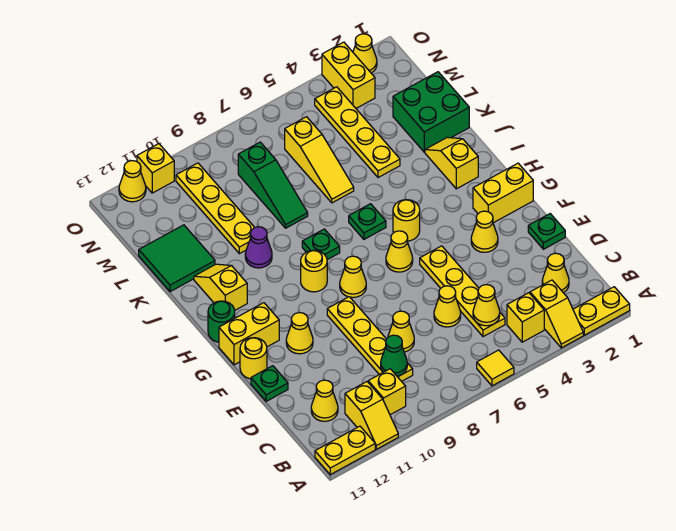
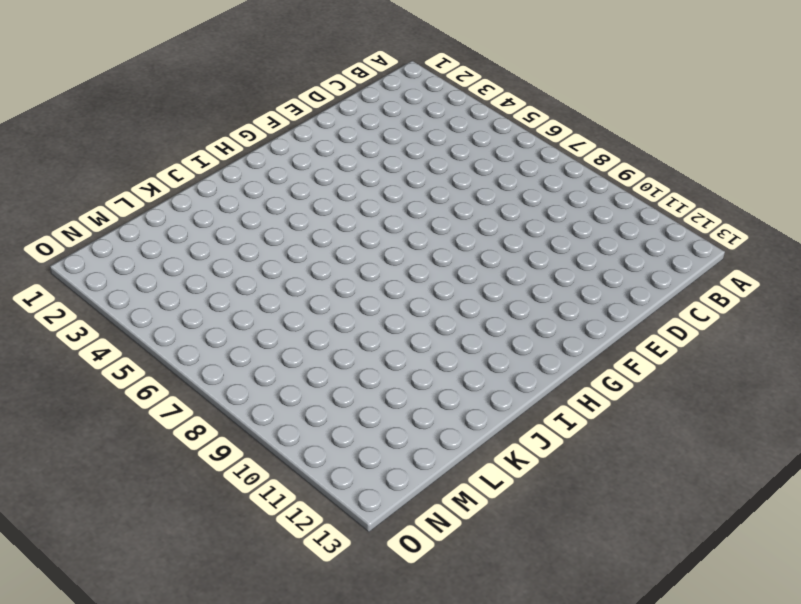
none -> yellow plate A1:A2 level 1
none -> yellow slope A3:B3 level 1 top B
none -> yellow tile A6 level 1
none -> yellow slope A11:B11 level 1 top B

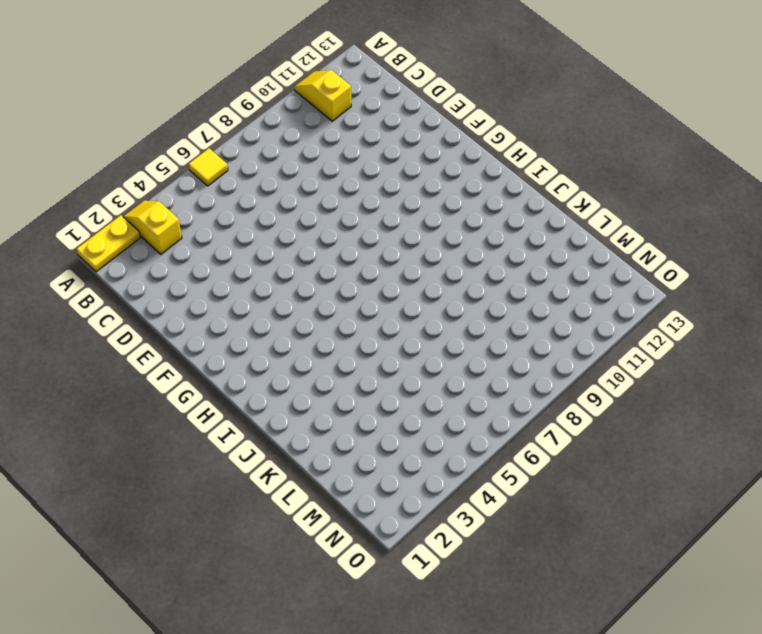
none -> yellow plate A12:A13 level 1
none -> yellow brick B4 level 1
none -> yellow brick B10 level 1
none -> yellow cone C2 level 1

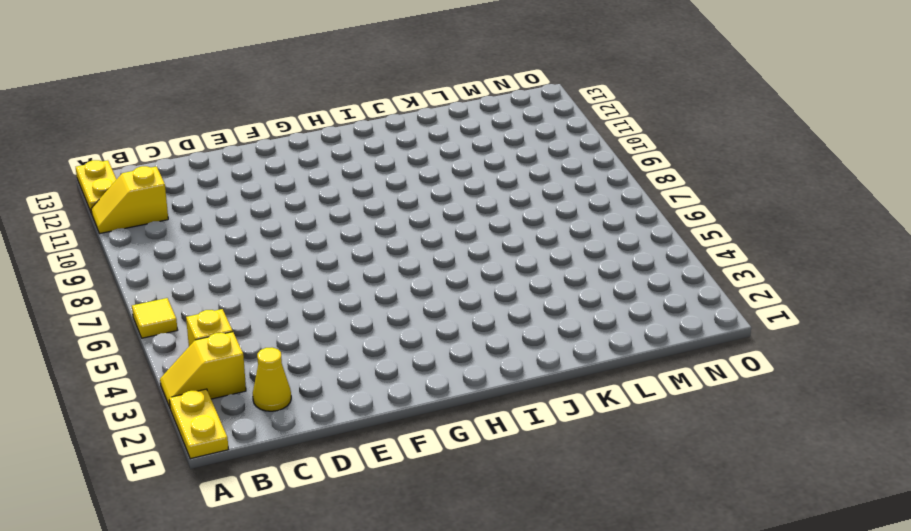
none -> yellow brick B10 level 1
none -> yellow plate C5:F5 level 1
none -> yellow plate C9:F9 level 1
none -> yellow cone C12 level 1

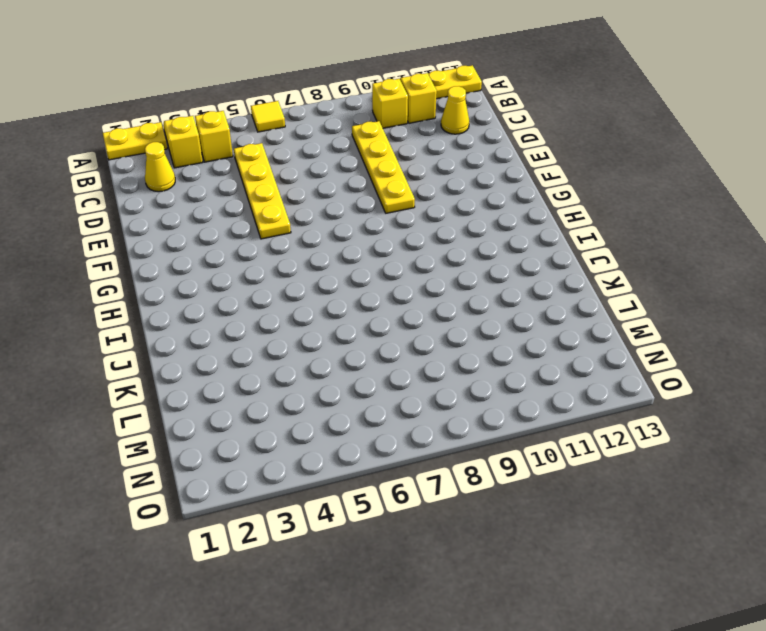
none -> yellow cone D6 level 1
none -> yellow cone D8 level 1
none -> green plate E1 level 1
none -> green plate E13 level 1

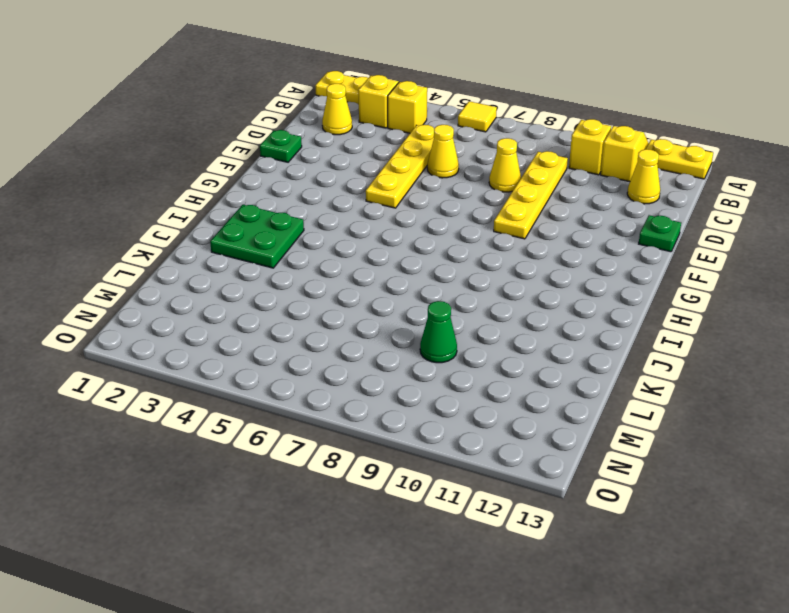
green plate I2:J3 level 1 -> yellow slope I2:J2 level 1 top I
green cone L9 level 1 -> green cone C9 level 2
none -> yellow cone F3 level 1
none -> yellow cone F11 level 1
none -> yellow round brick F13 level 1
none -> yellow brick G1:G2 level 1

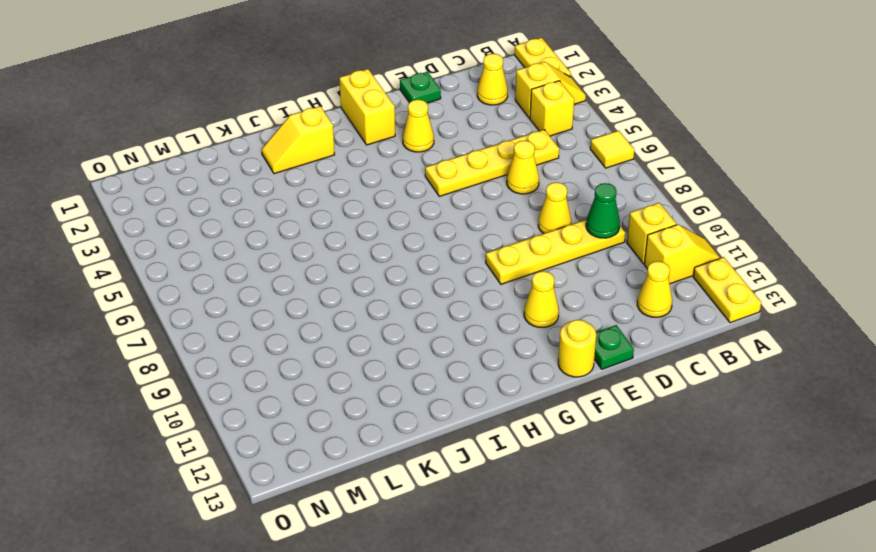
none -> yellow cone G6 level 1
none -> yellow cone G8 level 1
none -> yellow brick G12:G13 level 1
none -> yellow round brick H5 level 1

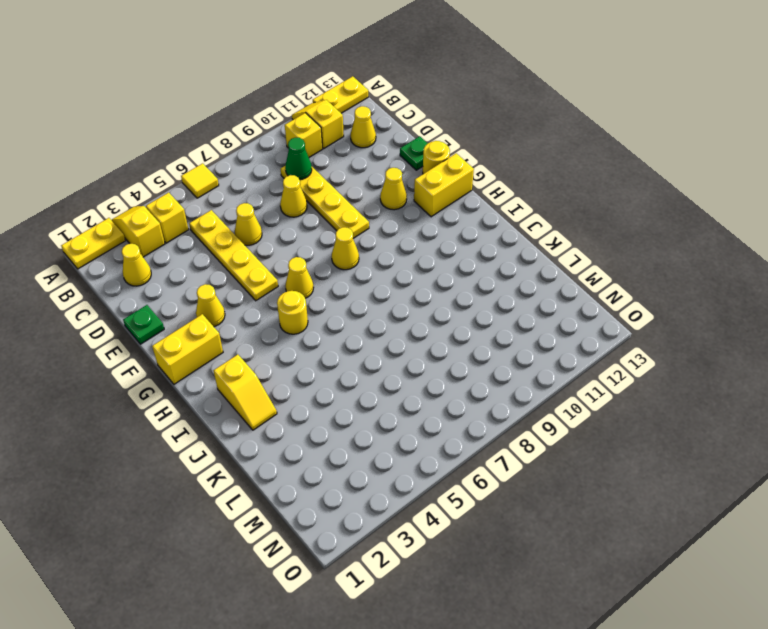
none -> yellow round brick H9 level 1
none -> green round brick H13 level 1
none -> green plate I6 level 1
none -> green plate I8 level 1

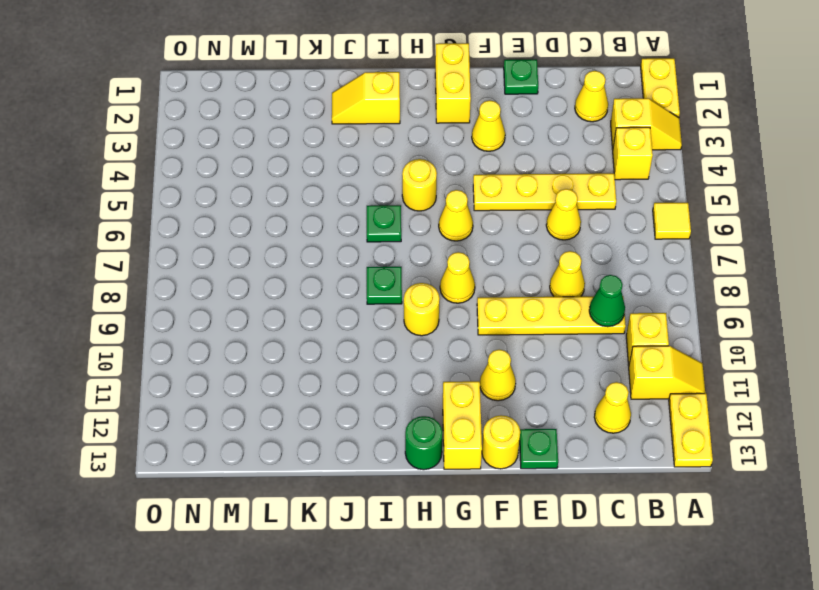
none -> yellow slope I12:J12 level 1 top I
none -> purple cone J10 level 1
none -> green brick K1:L2 level 1
none -> yellow plate K4:N4 level 1

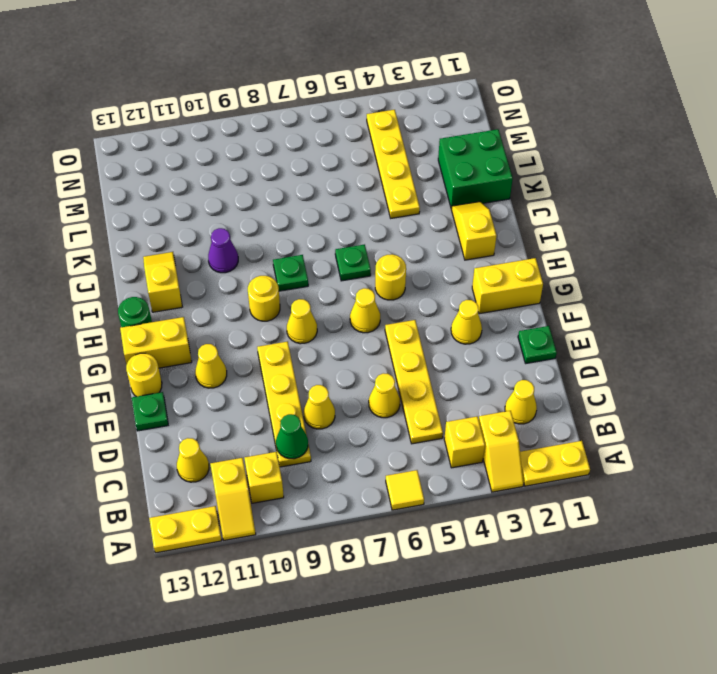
none -> yellow slope K6:M6 level 1 top M
none -> green slope K8:M8 level 1 top M
none -> yellow plate K10:N10 level 1
none -> green tile K12:L13 level 1

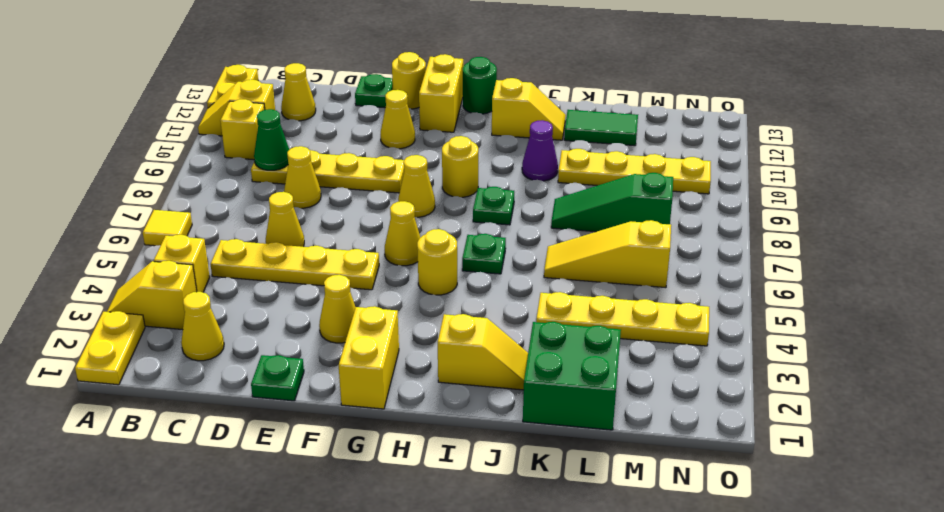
green tile K12:L12 level 1 -> green tile K12:L13 level 1
none -> yellow brick N3:O3 level 1
none -> yellow cone O2 level 1
none -> yellow brick O11 level 1
none -> yellow cone O12 level 1

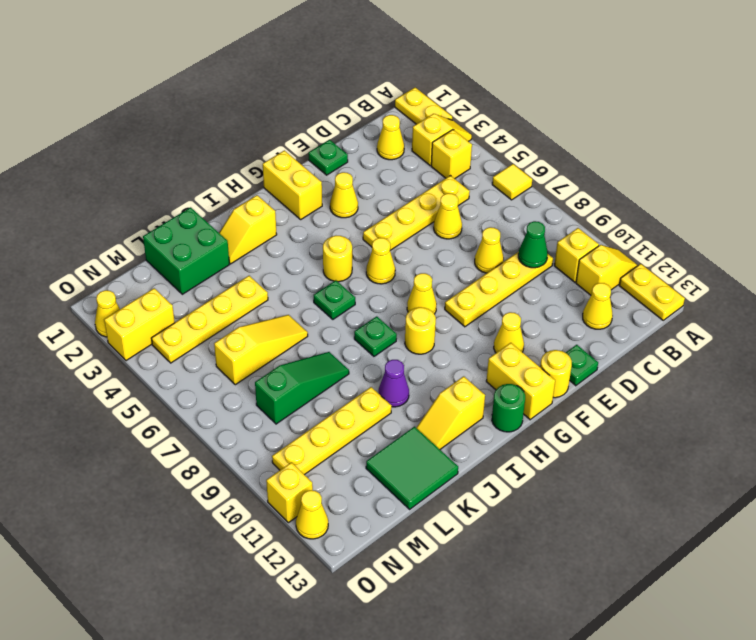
none -> yellow cone C5 level 2

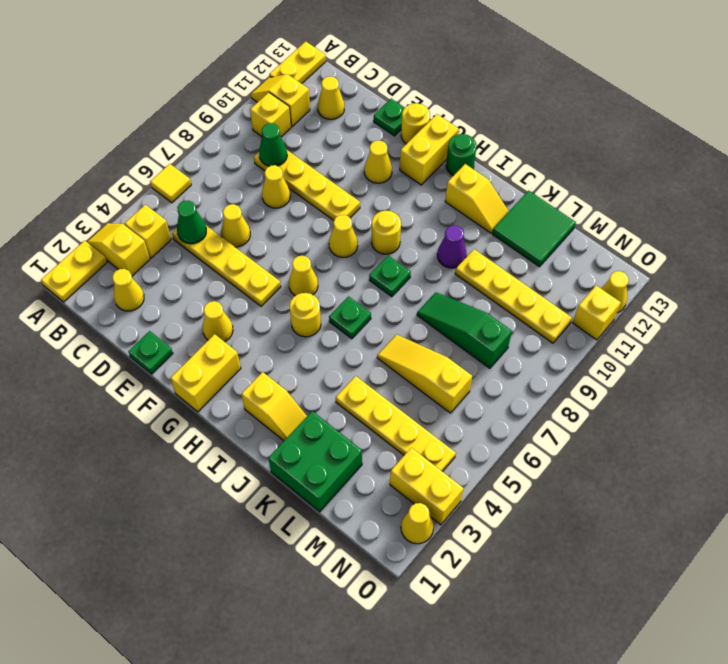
green cone C5 level 2 -> yellow cone C5 level 2

